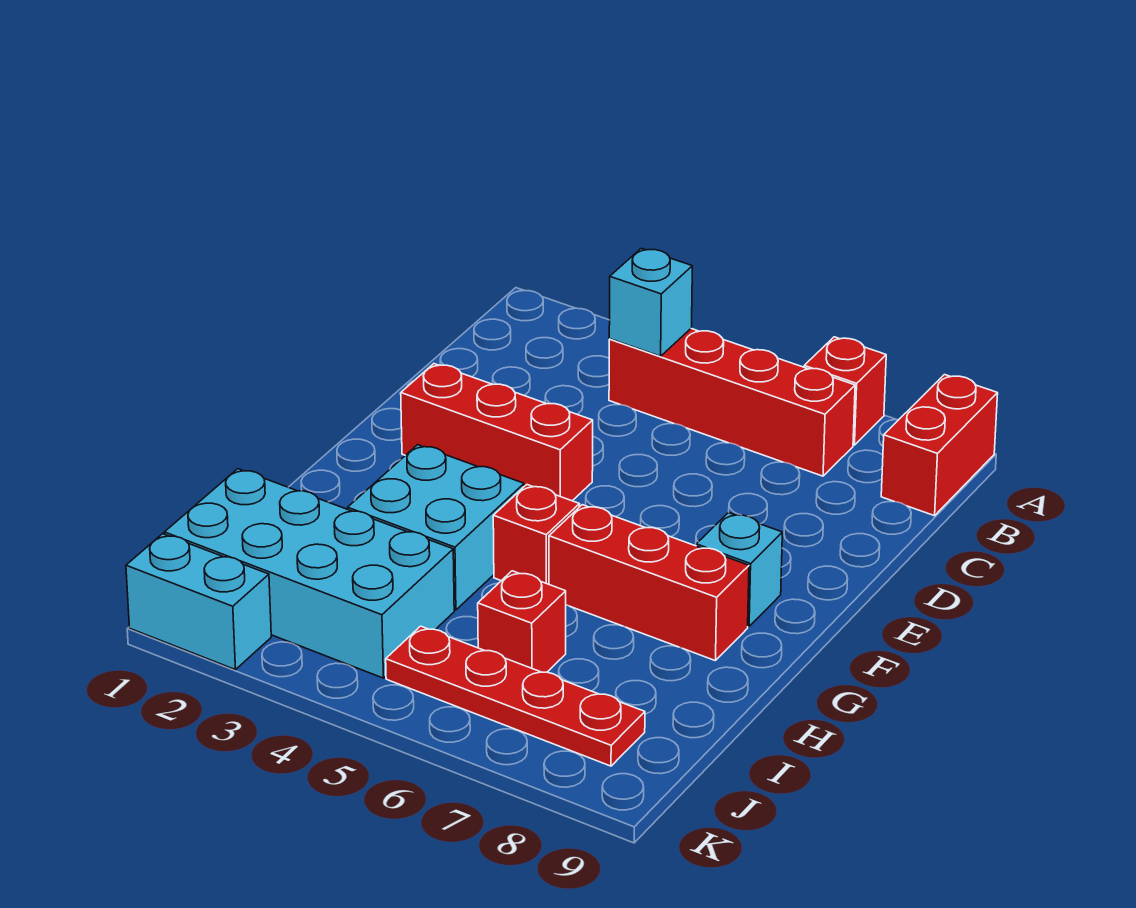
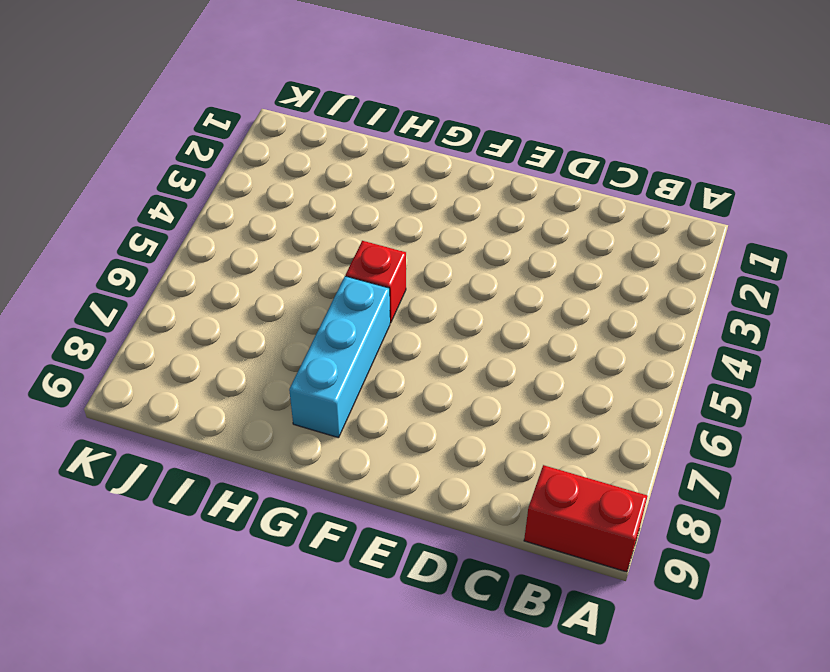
cyan brick G6:G8 level 1 -> red brick G6:G8 level 1
none -> red brick A7 level 1
none -> red brick B4:B7 level 1
none -> red brick E2:E4 level 1

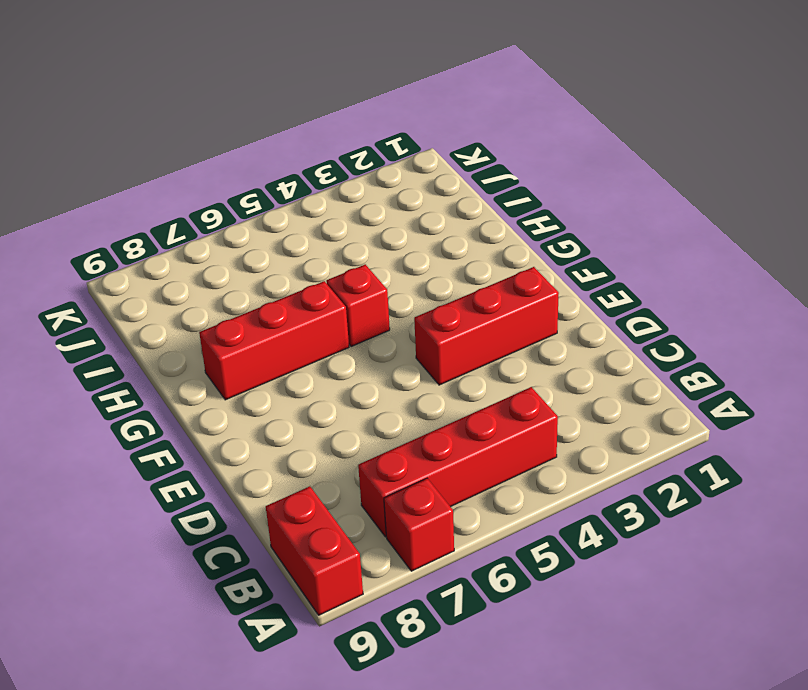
none -> cyan brick F8 level 1
none -> cyan brick G3:H4 level 1
none -> cyan brick I1:J4 level 1

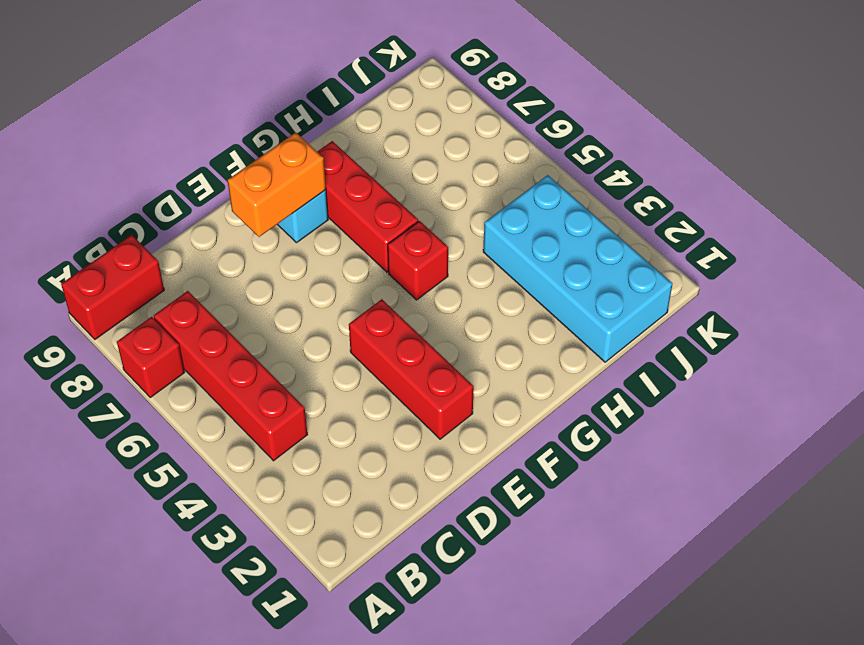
orange brick E8:F8 level 2 -> none
none -> cyan brick G3:H4 level 1
none -> red brick I6 level 1
none -> red plate J5:J8 level 1

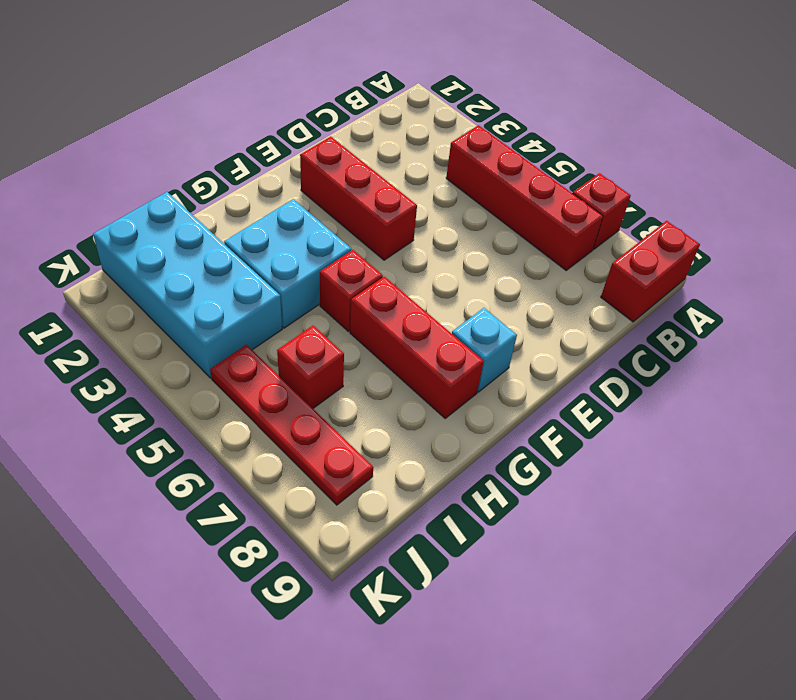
none -> cyan brick K1:K2 level 1
none -> cyan brick B4 level 2

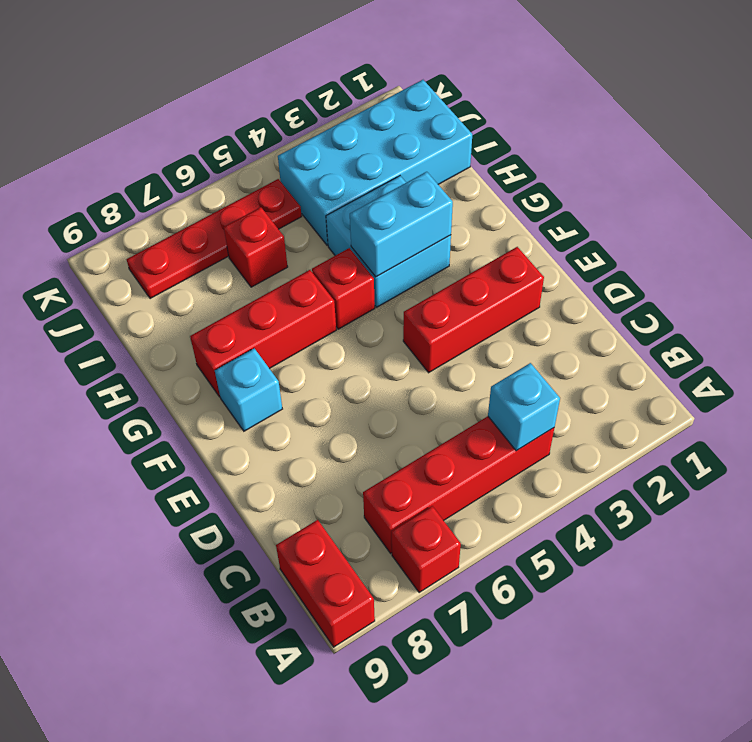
cyan brick G3:G4 level 2 -> cyan brick K1:K2 level 1

